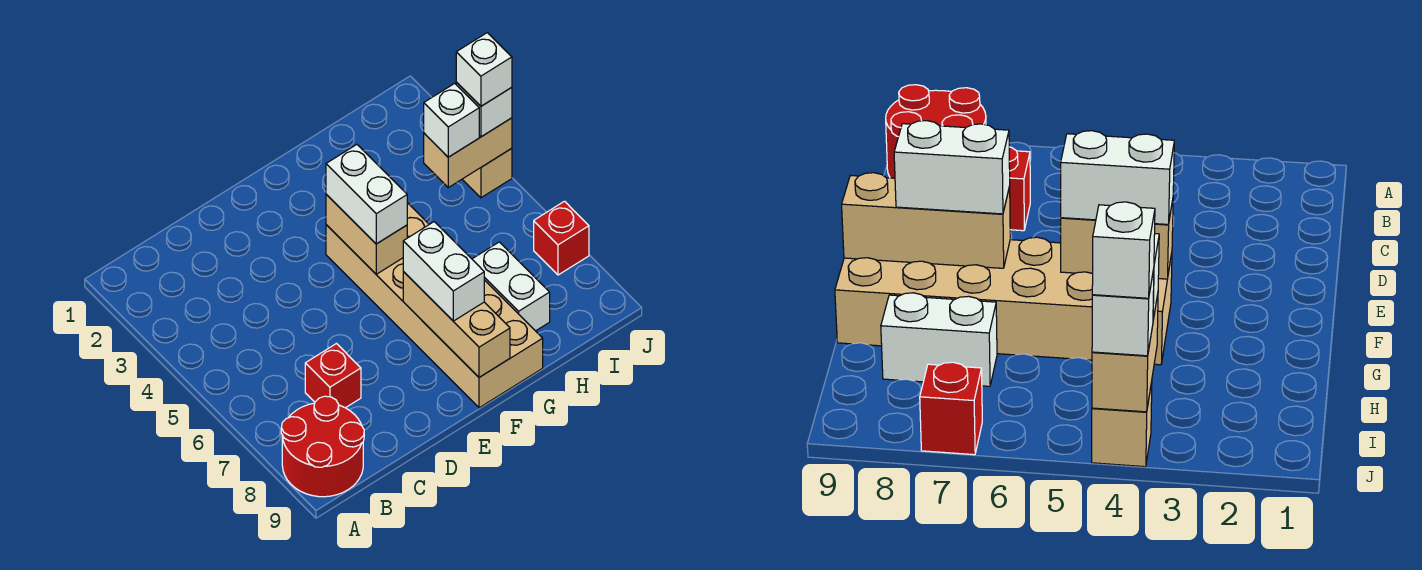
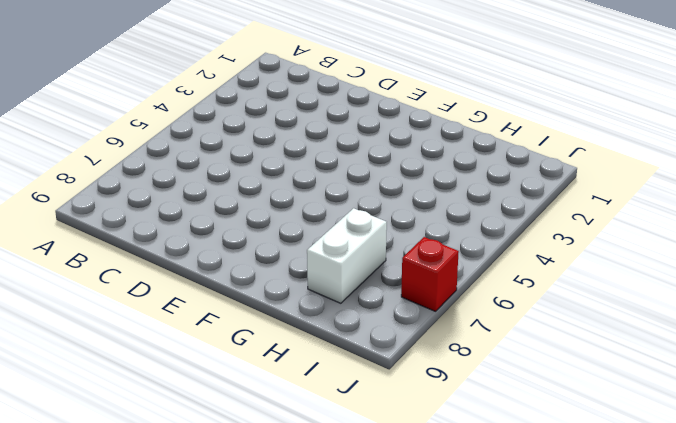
none -> red round brick A8:B9 level 1
none -> red brick C7 level 1
none -> tan brick F4:G9 level 1

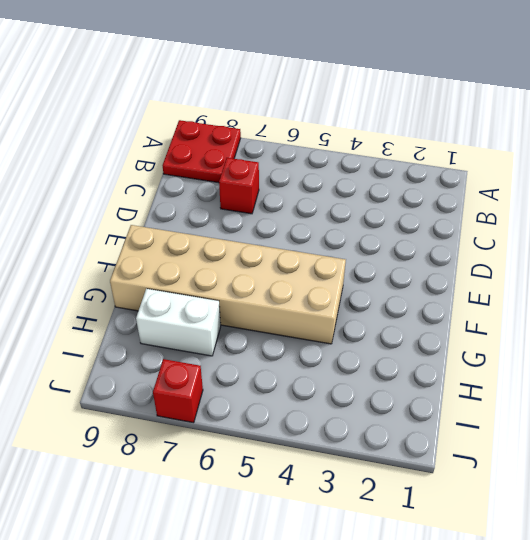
red plate A8:B9 level 1 -> red round brick A8:B9 level 1
none -> tan brick J4 level 1
none -> tan brick F4:F5 level 2
none -> tan brick F7:F9 level 2

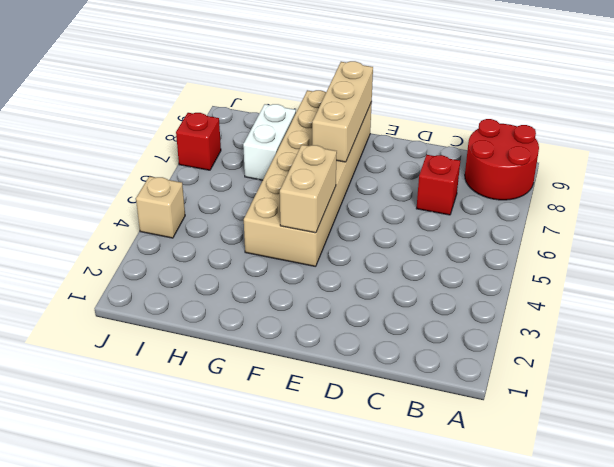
none -> tan brick I4:J4 level 2
none -> white brick F4:F5 level 3
none -> white brick F7:F8 level 3

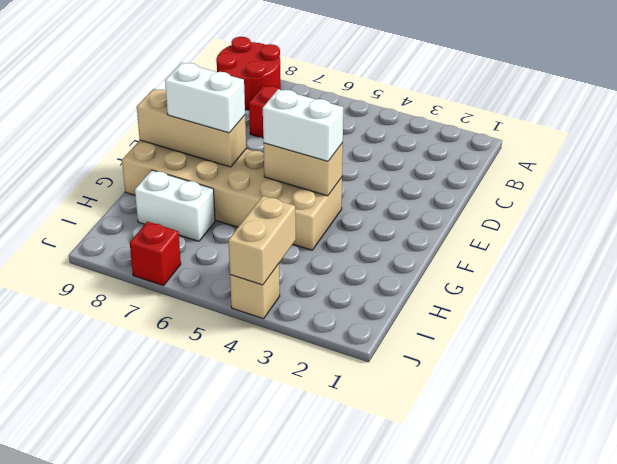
none -> white brick I4 level 3
none -> white brick J4 level 3
none -> white brick J4 level 4

